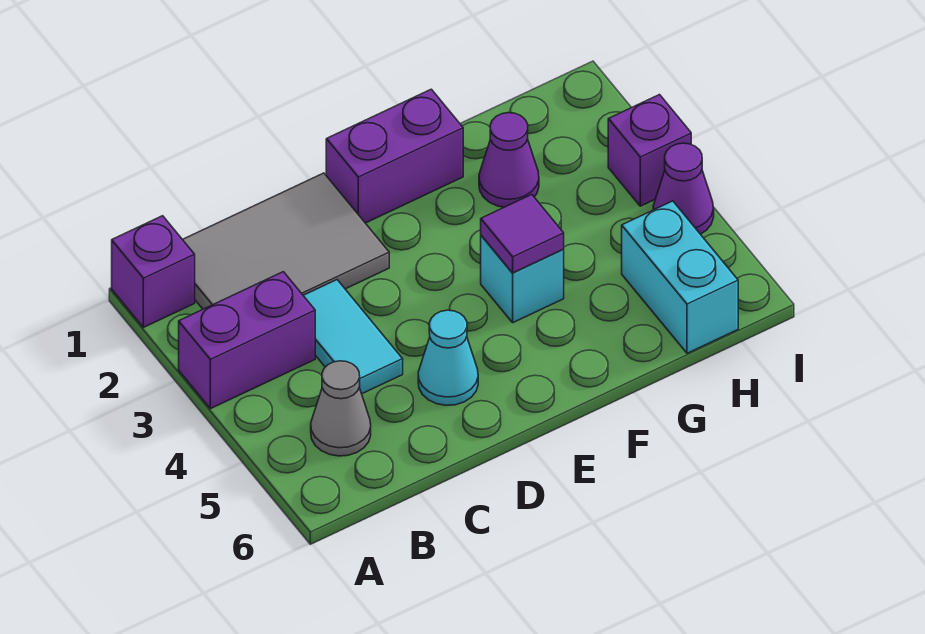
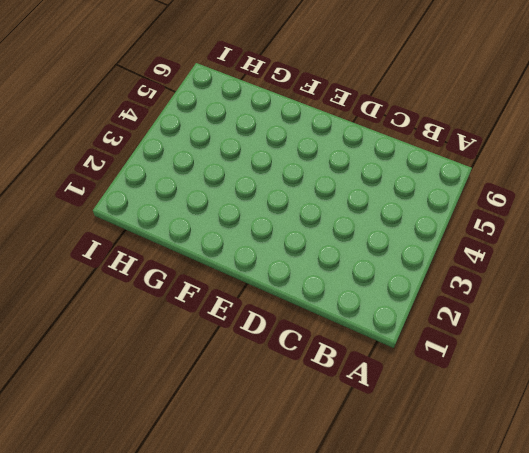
none -> purple brick A1 level 1
none -> purple brick A3:B3 level 1
none -> grey tile B1:D2 level 1

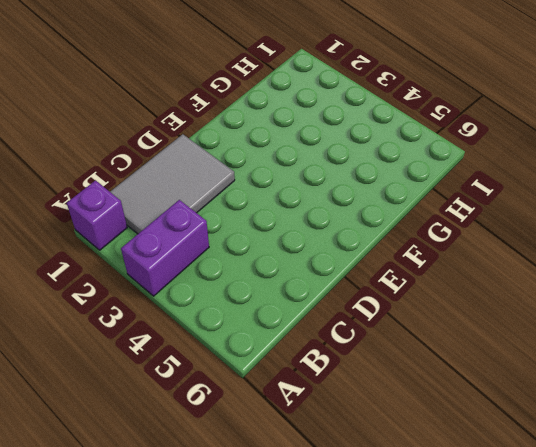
none -> grey cone B5 level 1
none -> cyan tile C3:C4 level 1
none -> cyan cone D5 level 1

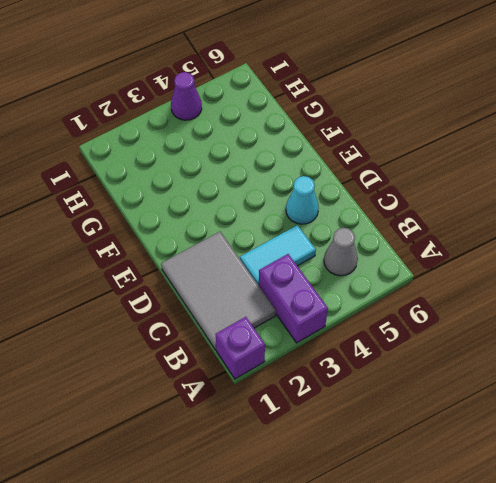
none -> purple brick E1:F1 level 1
none -> cyan brick F4 level 1
none -> purple cone G2 level 1

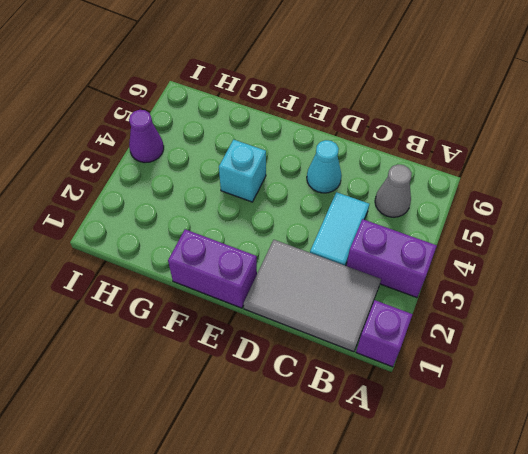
none -> purple cone G2 level 1
none -> cyan brick H5:H6 level 1
none -> purple brick I3 level 1

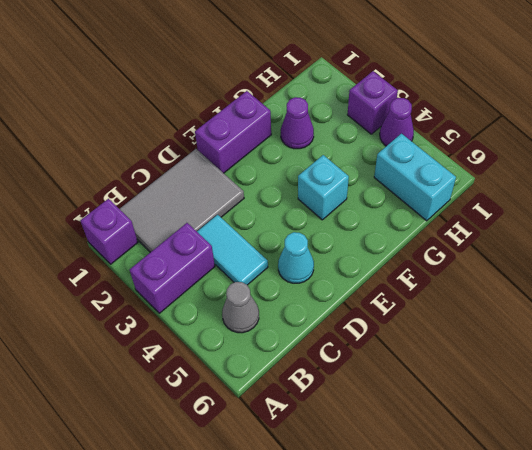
none -> purple tile F4 level 2

